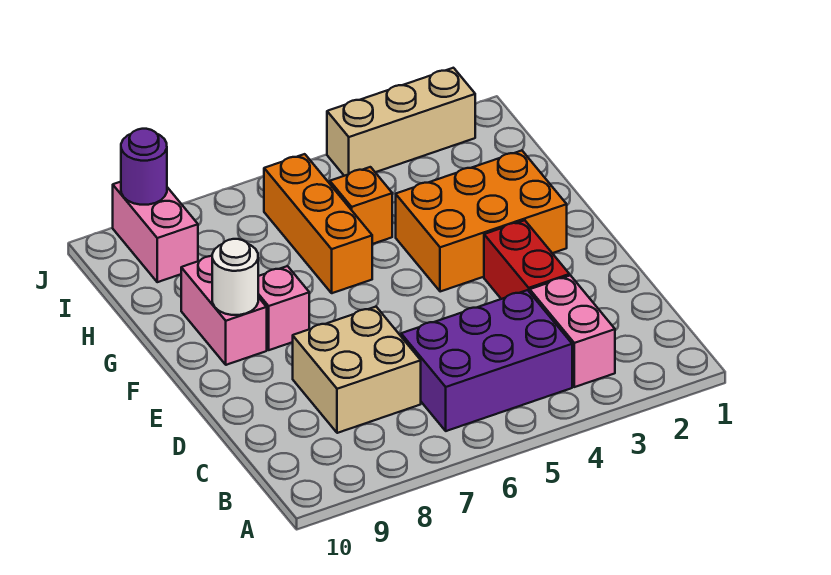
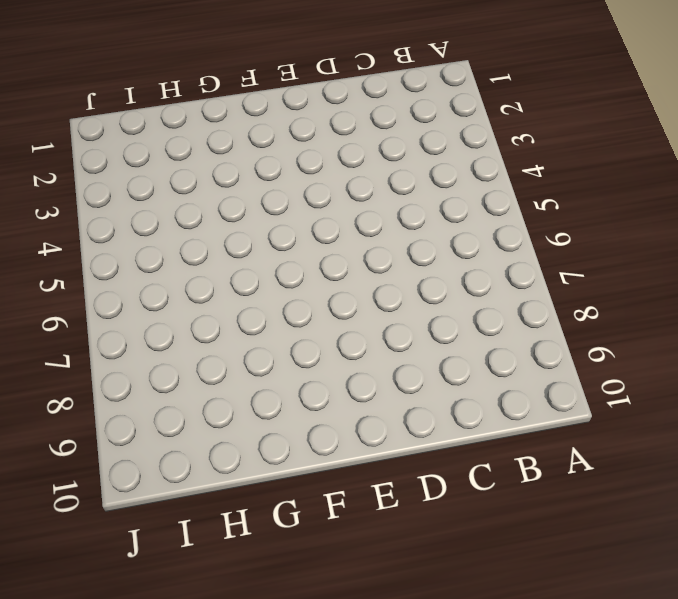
none -> pink brick B3:C3 level 1
none -> purple brick B4:C6 level 1
none -> tan brick C7:D8 level 1

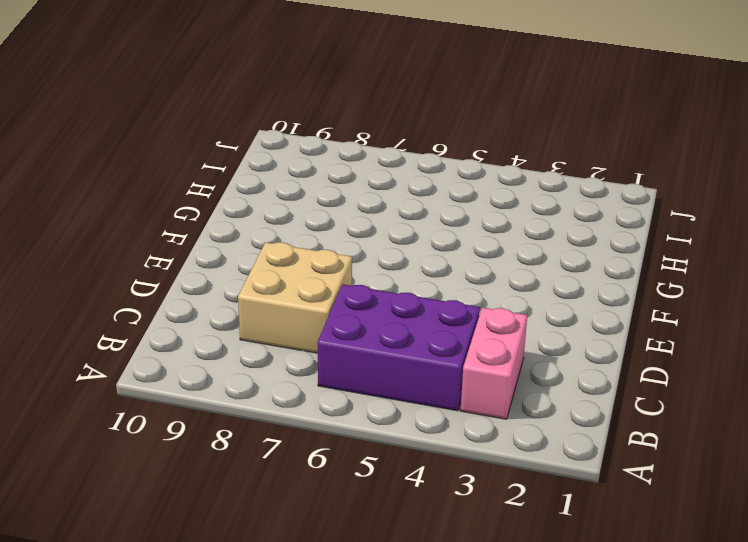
none -> red brick D3:E3 level 1
none -> orange brick F2:G4 level 1
none -> pink brick F8 level 1

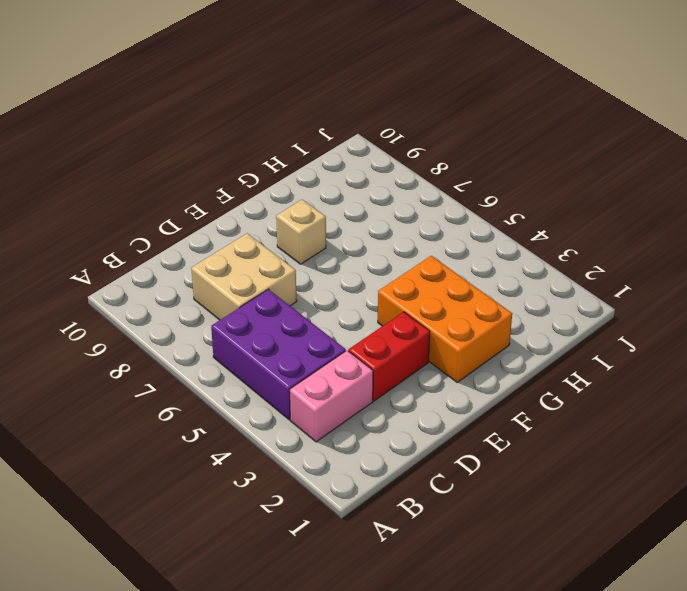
tan brick F8 level 1 -> pink brick F8 level 1
none -> pink brick F9:G9 level 1
none -> orange brick G6:I6 level 1
none -> orange brick H5 level 1

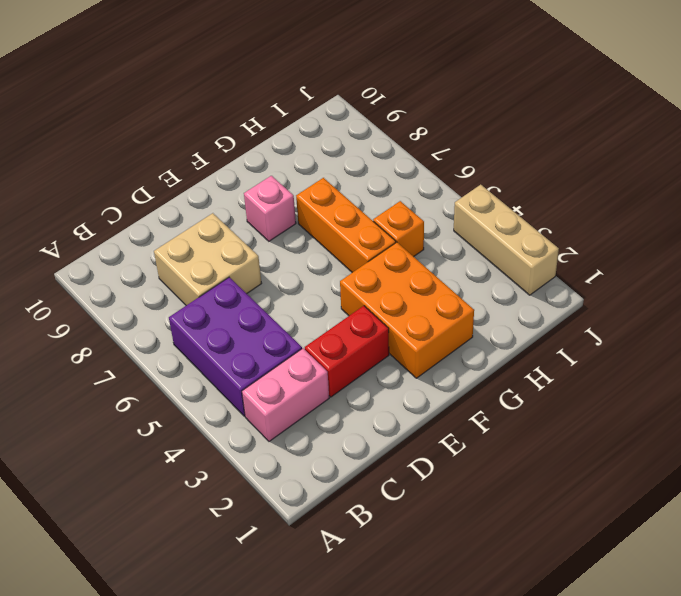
orange brick G5:G7 level 1 -> orange brick G6:I6 level 1
none -> pink brick F9:G9 level 1
none -> pink brick I9:J9 level 1
none -> white round brick F9 level 2

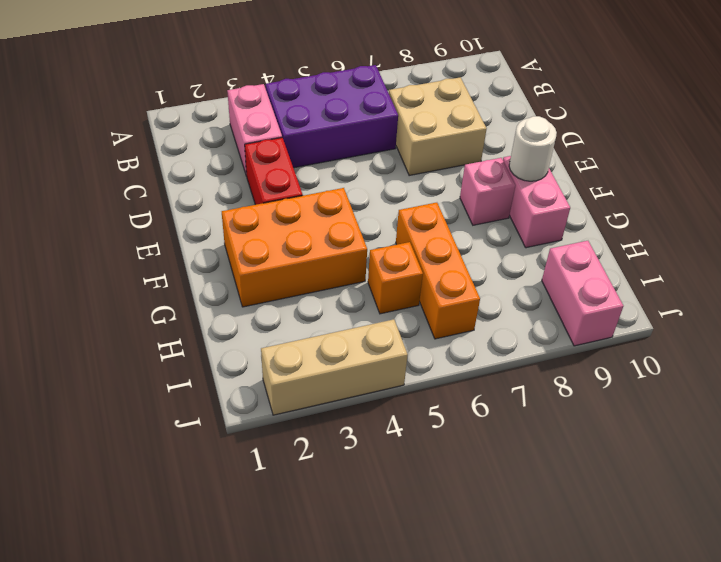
none -> purple round brick J9 level 2

